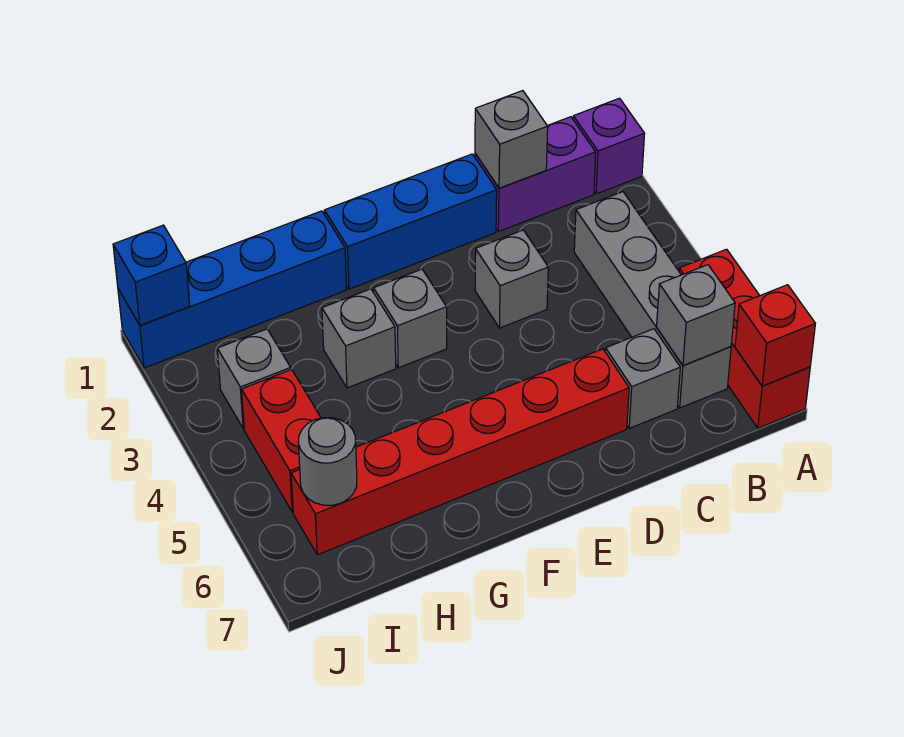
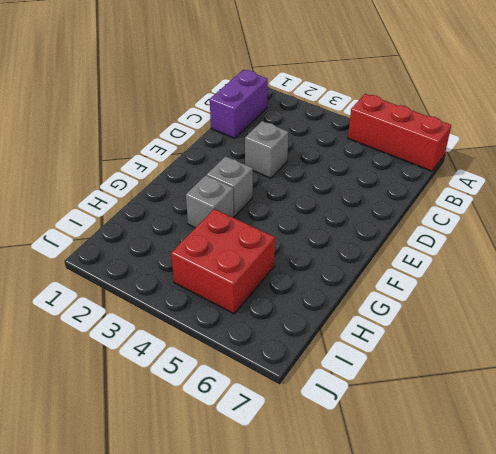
red brick H4:I5 level 1 -> red brick I4:I5 level 1
none -> purple brick A1 level 1
none -> grey brick B3:B6 level 1
none -> grey brick C6 level 1

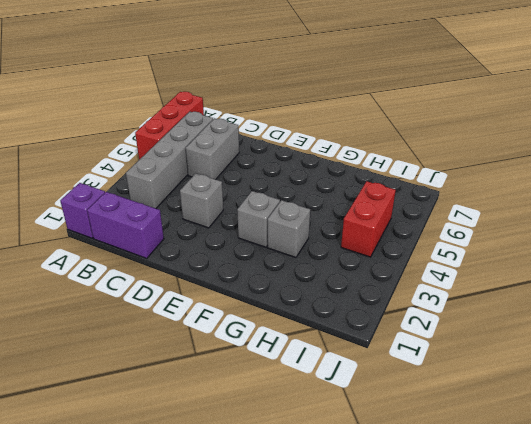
grey brick C5:C6 level 1 -> grey brick C6 level 1
none -> blue brick D1:F1 level 1
none -> red brick D6:I6 level 1
none -> blue brick G1:J1 level 1

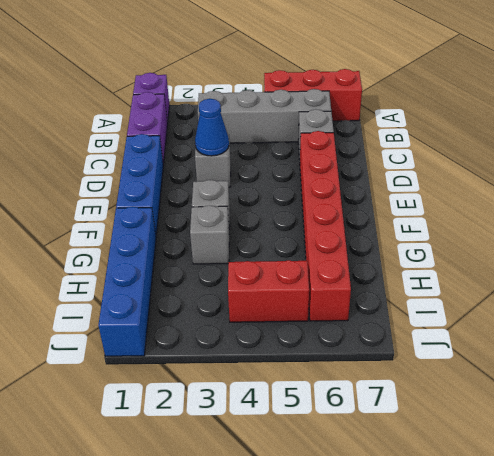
blue cone D3 level 2 -> none
none -> grey brick I3 level 1
none -> red brick A7 level 2
none -> grey brick B6 level 2

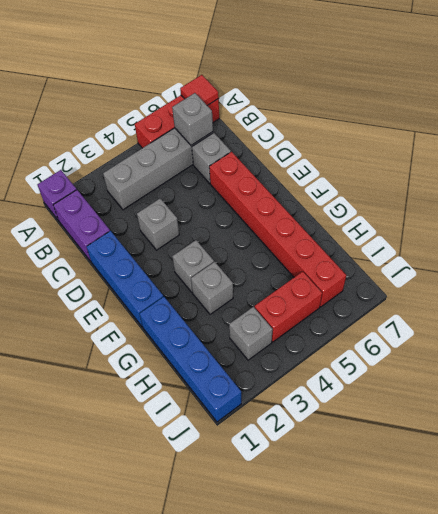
red tile A7 level 2 -> red brick A7 level 2
none -> grey brick C1 level 2
none -> grey round brick I6 level 2
none -> blue brick J1 level 2

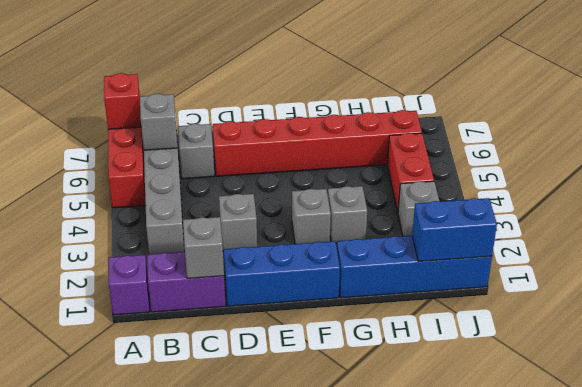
blue brick I1:J1 level 2 -> blue brick J1 level 2
none -> grey round brick I6 level 2

